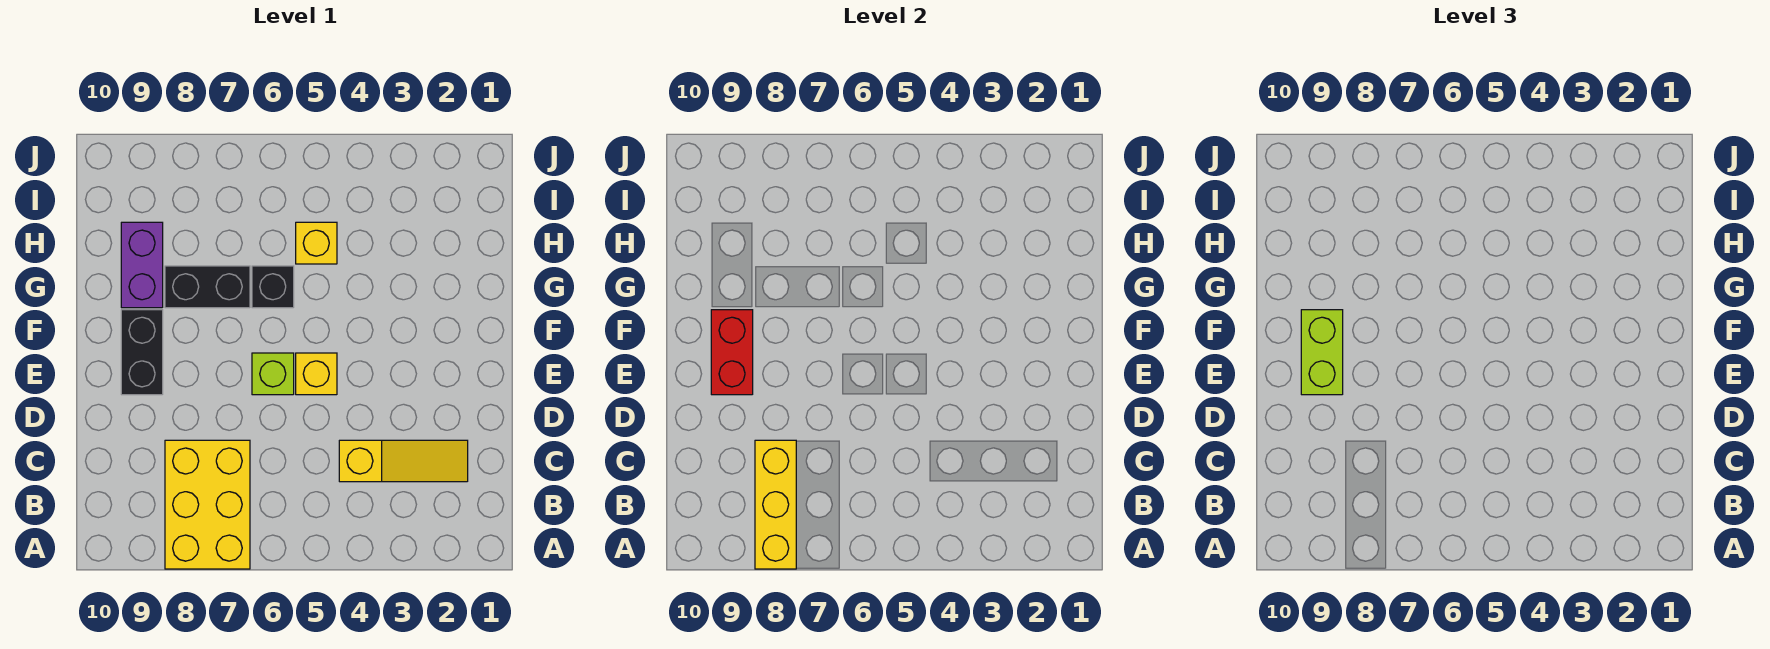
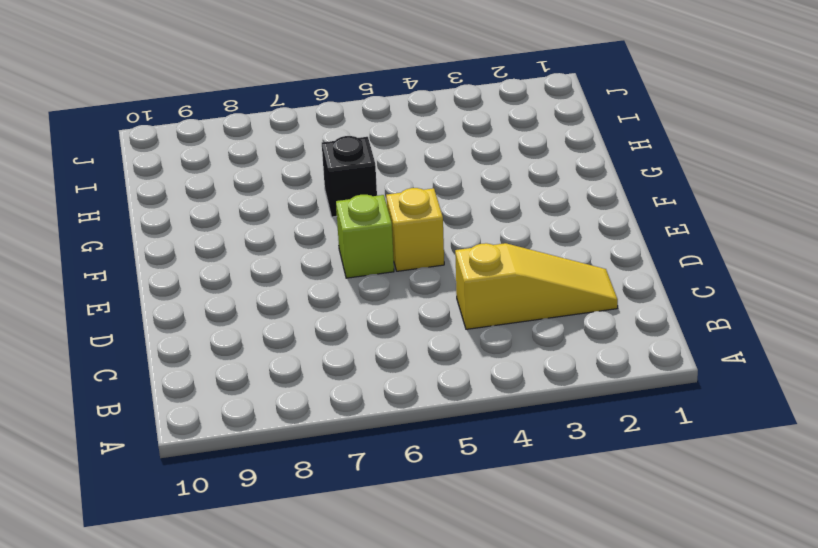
none -> yellow brick A7:C8 level 1
none -> black brick E9:F9 level 1
none -> black brick G7:G8 level 1

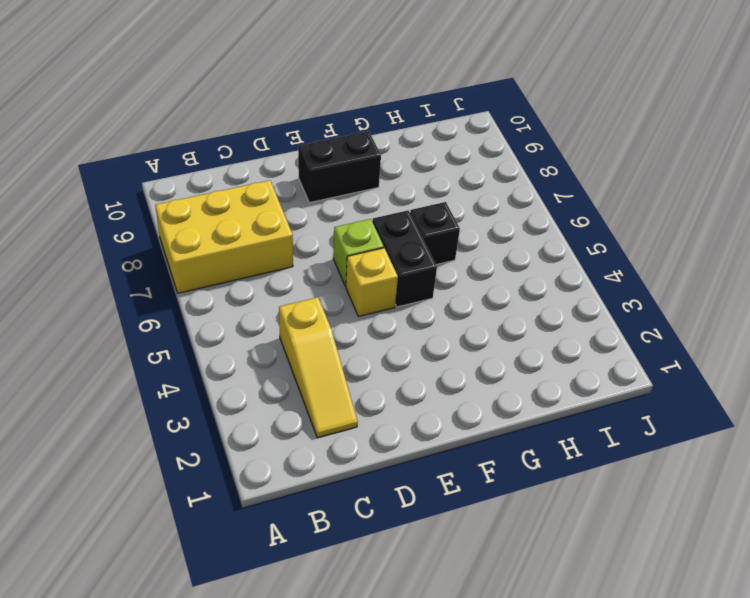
black brick F5:F6 level 1 -> black brick G7:G8 level 1
none -> purple brick G9:H9 level 1
none -> yellow brick H5 level 1
none -> yellow brick A8:C8 level 2

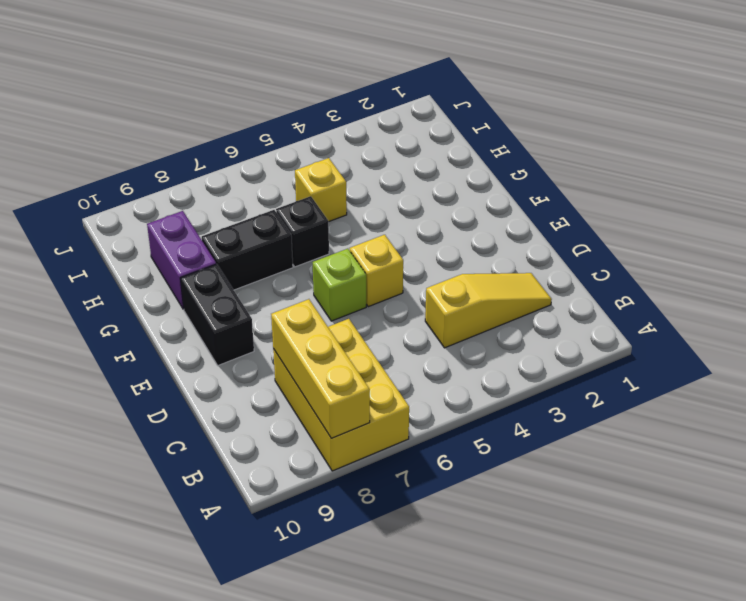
none -> red brick E9:F9 level 2
none -> lime brick E9:F9 level 3

